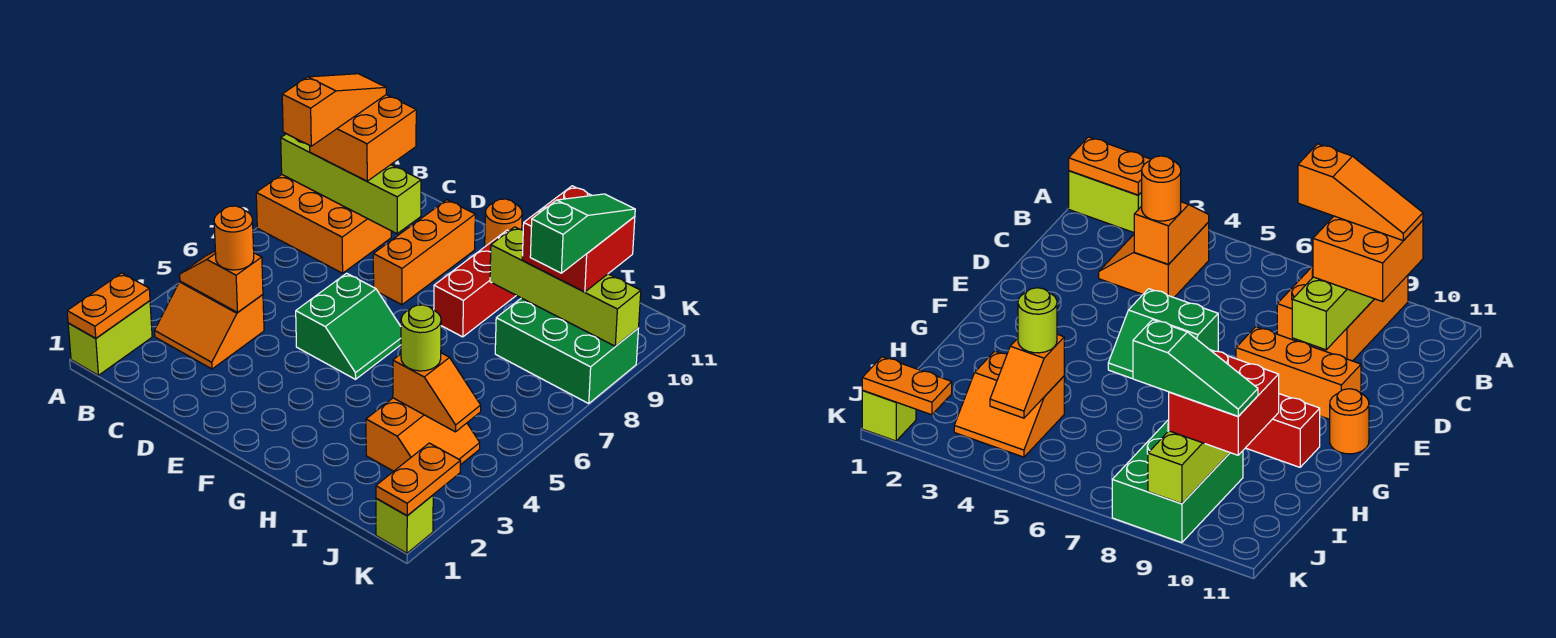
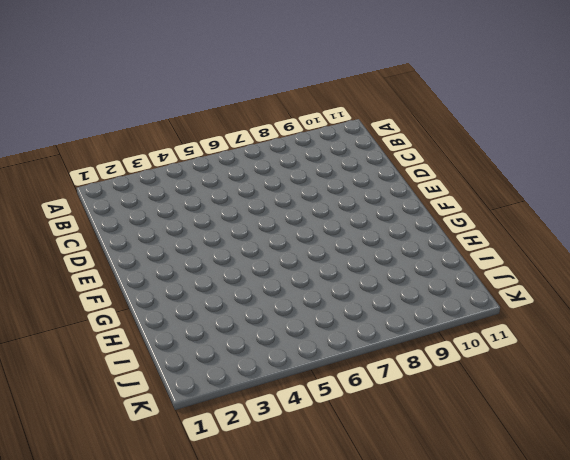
none -> lime brick A1:A2 level 1
none -> orange brick A8:C9 level 1
none -> orange slope B3:C4 level 1 top 4

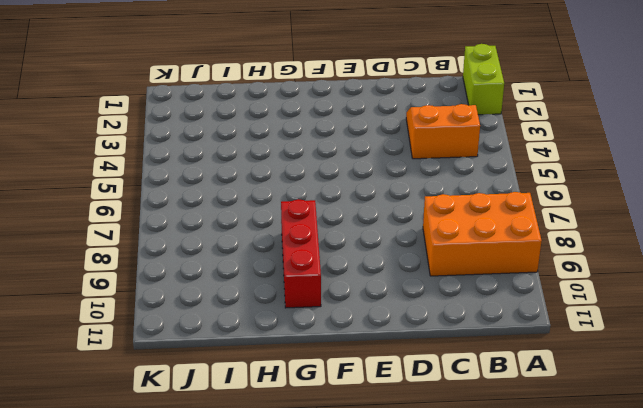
none -> green slope E5:F6 level 1 top E
none -> orange brick E8:E10 level 1
none -> orange round brick F11 level 1

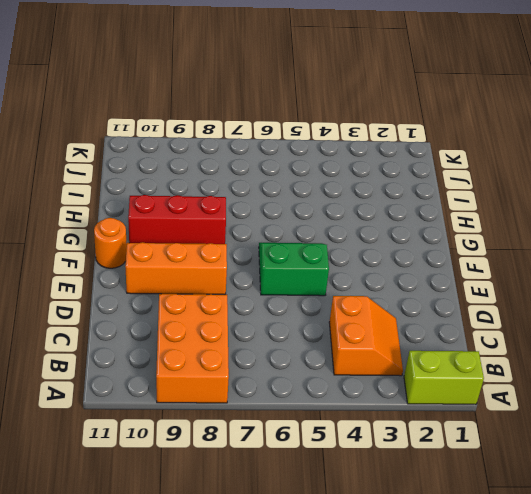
none -> orange slope I3:J4 level 1 top I
none -> green brick I8:K9 level 1
none -> lime brick K1 level 1

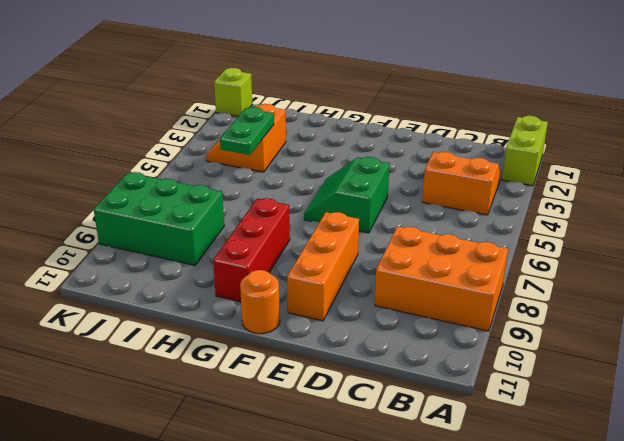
green plate I4:I5 level 2 -> orange slope I4:J4 level 2 top I
none -> orange plate A1:A2 level 2
none -> lime brick A9:D9 level 2
none -> orange slope B4:C4 level 2 top C

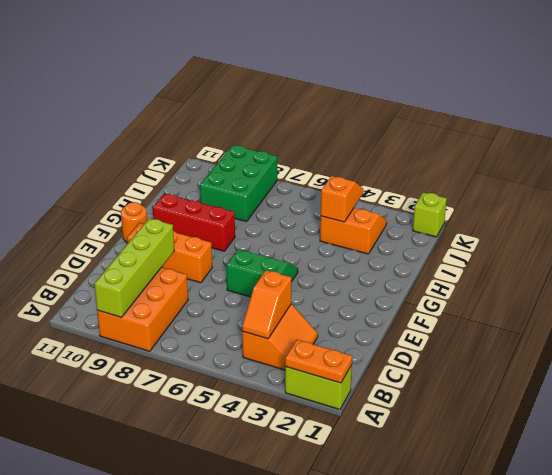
none -> lime brick H9:K9 level 2
none -> orange plate K1:K2 level 2
none -> orange brick B9:C10 level 3

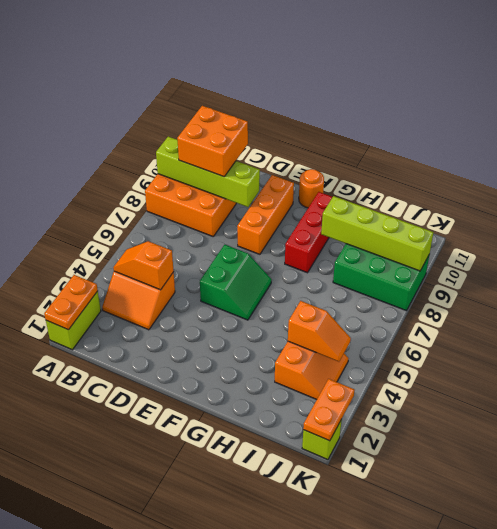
none -> orange round brick C4 level 3
none -> lime round brick I4 level 3
none -> red brick I9:J10 level 3

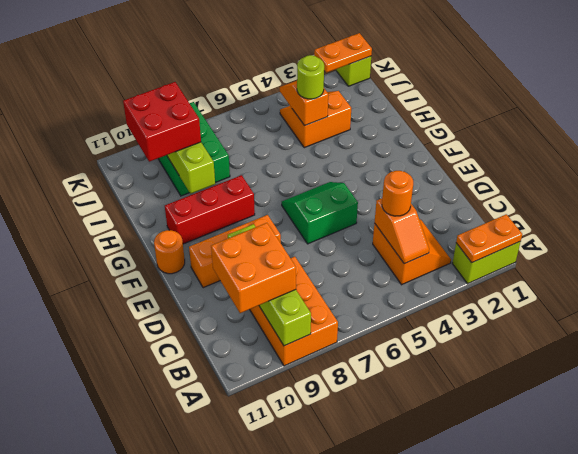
none -> orange slope B8:B10 level 4 top 8
none -> green slope J8:J10 level 4 top 8

